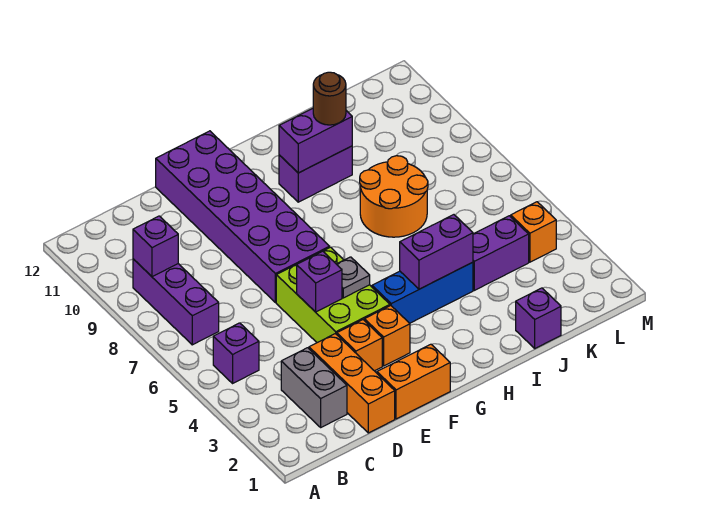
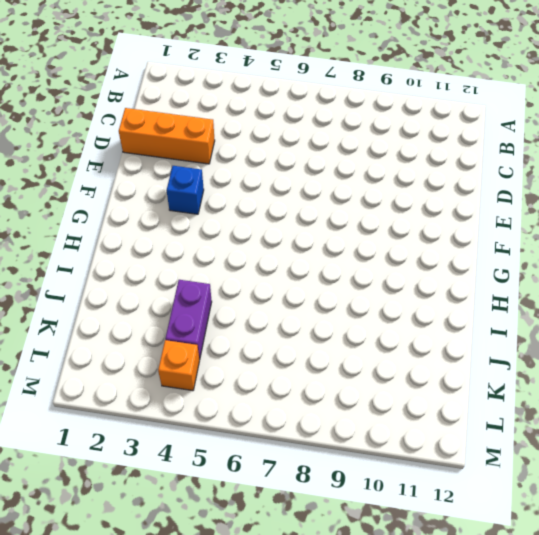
blue brick F3 level 1 -> orange brick F3 level 1
none -> purple brick B5 level 1
none -> purple brick B7:B9 level 1
none -> grey brick C2:C3 level 1

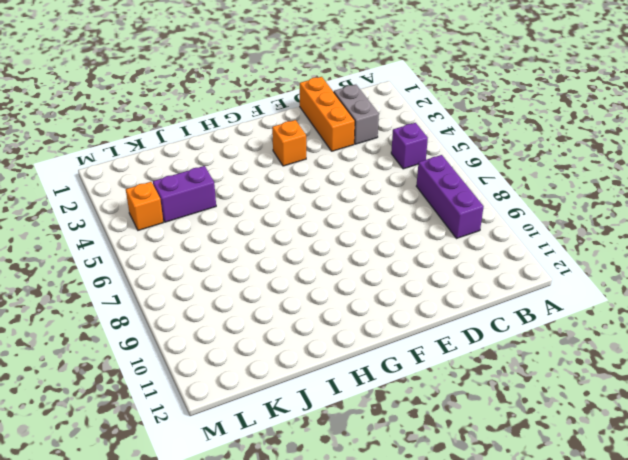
none -> orange brick E1:F1 level 1
none -> orange brick E3 level 1
none -> lime brick E4:F6 level 1

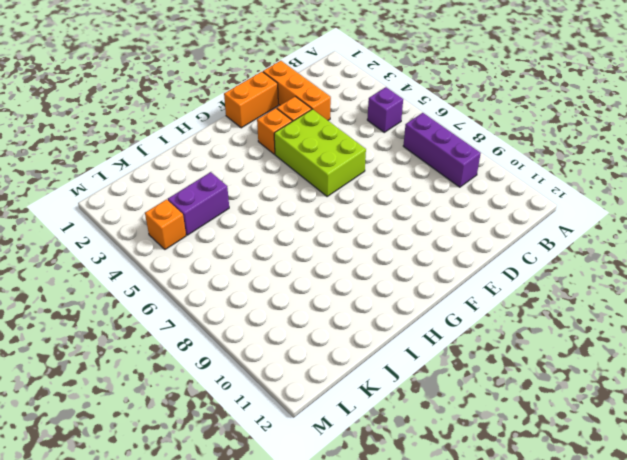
none -> grey brick C2:C3 level 1
none -> purple brick E7:F12 level 1
none -> blue brick G4:I4 level 1

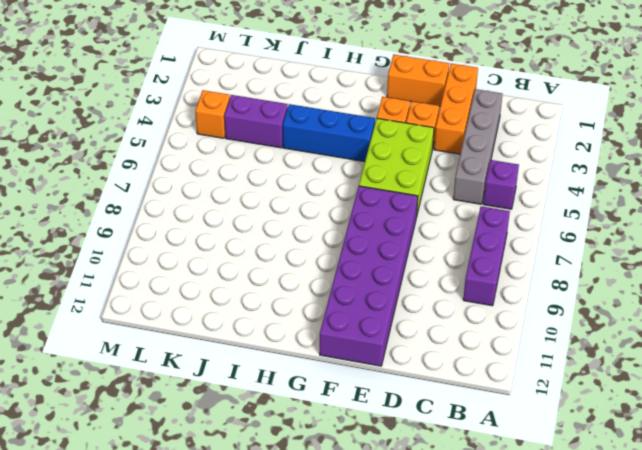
grey brick C2:C5 level 1 -> grey brick C2:C3 level 1
none -> purple brick H10:I10 level 1
none -> orange round brick I7:J8 level 1
none -> purple brick J1 level 1

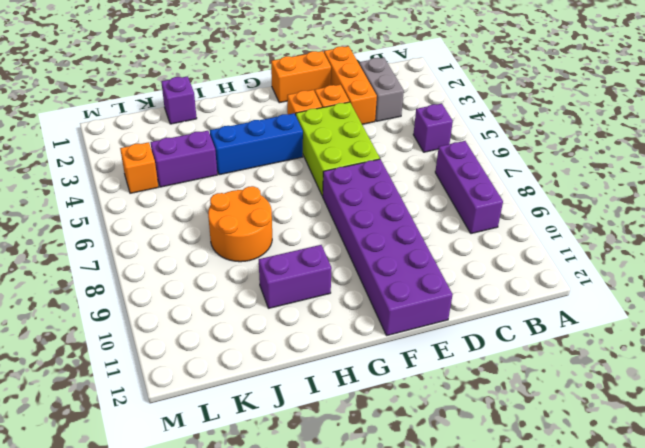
none -> purple brick B9 level 2
none -> purple brick E5 level 2
none -> grey plate F5 level 2

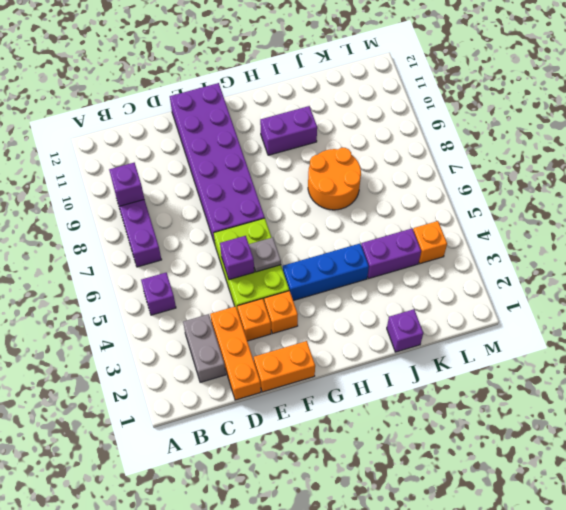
none -> purple brick H4:I4 level 2
none -> purple brick H10:I10 level 2
none -> brown round brick I10 level 3

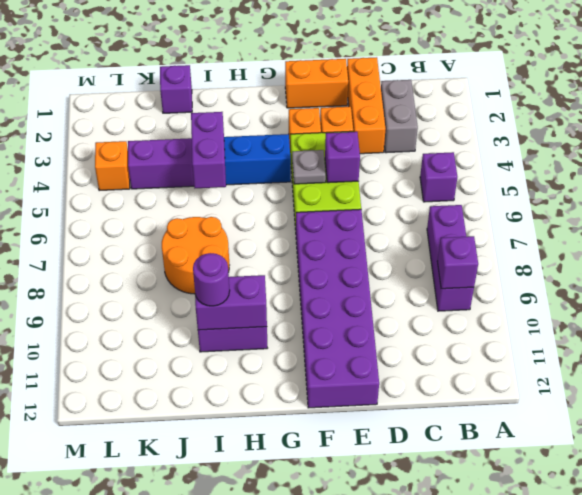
purple brick I4:I5 level 2 -> purple brick H4:I4 level 2
purple round brick I10 level 3 -> brown round brick I10 level 3

